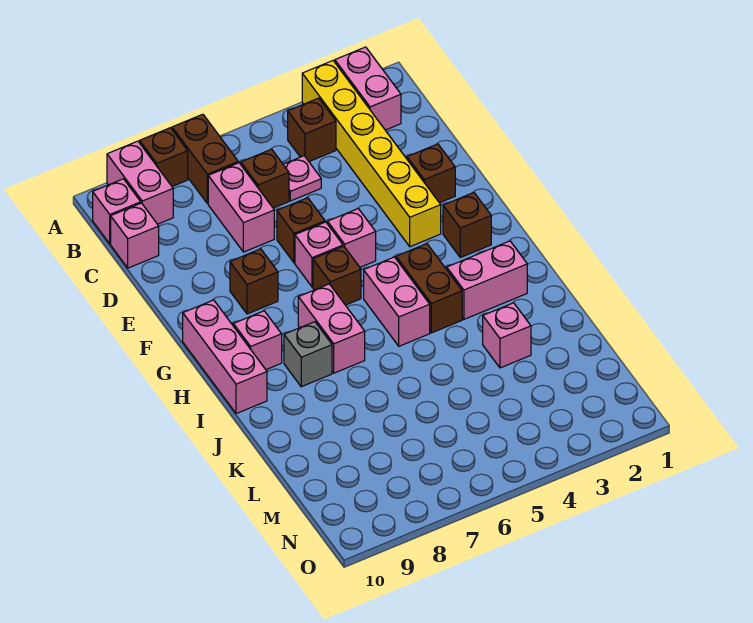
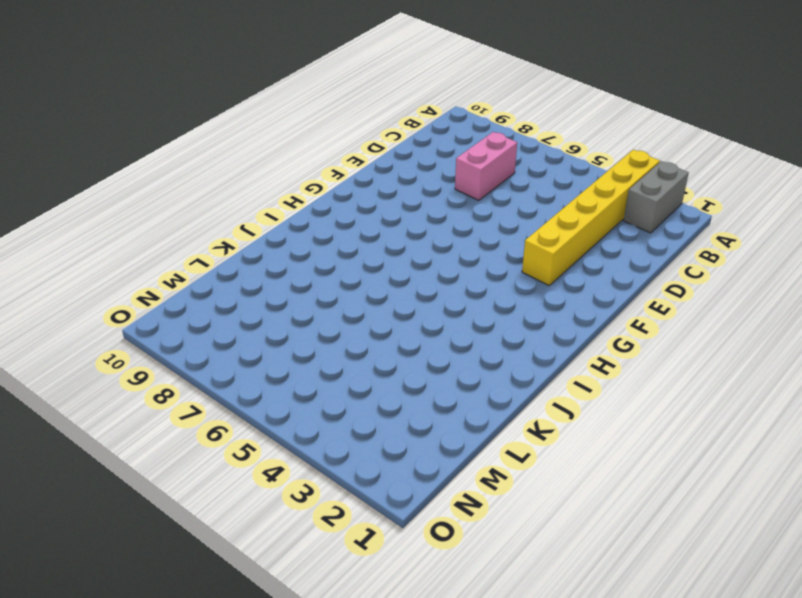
grey brick A2:B2 level 1 -> pink brick A2:B2 level 1
none -> brown brick A7:B7 level 1
none -> brown brick A8 level 1
none -> pink brick A9:B9 level 1

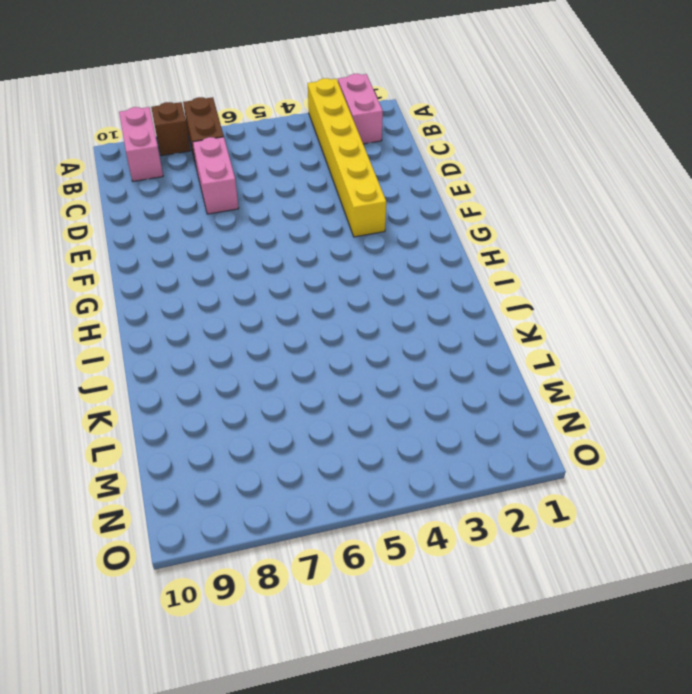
none -> brown brick B4 level 1
none -> pink brick B10 level 1
none -> pink plate C5 level 1

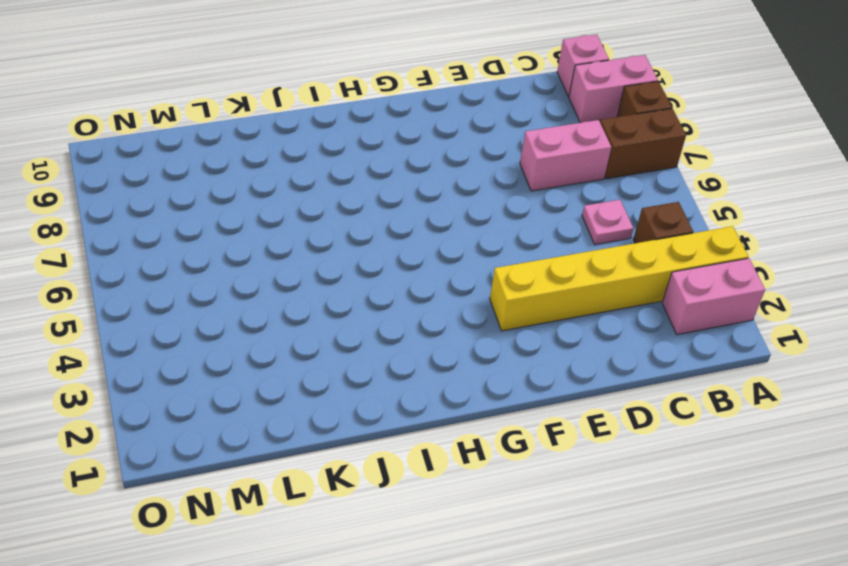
none -> brown brick C6 level 1
none -> pink brick C10 level 1
none -> brown brick E2 level 1

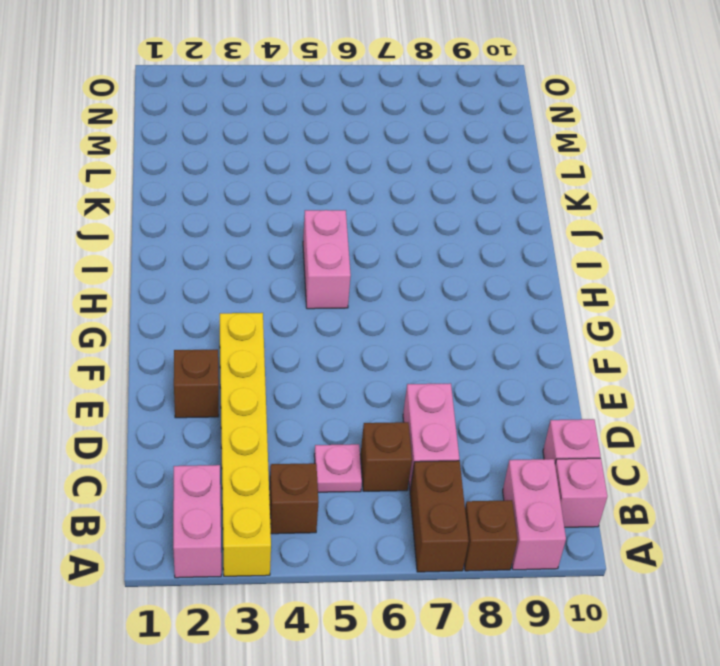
none -> brown brick E6 level 1
none -> pink brick F5 level 1
none -> pink brick F6 level 1

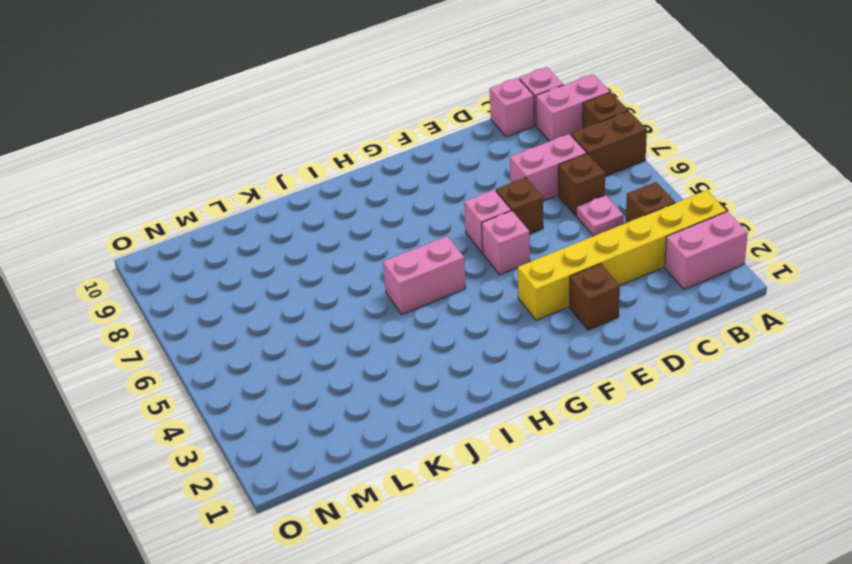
none -> brown brick F8 level 1
none -> brown brick G2 level 1
none -> brown brick G6 level 1

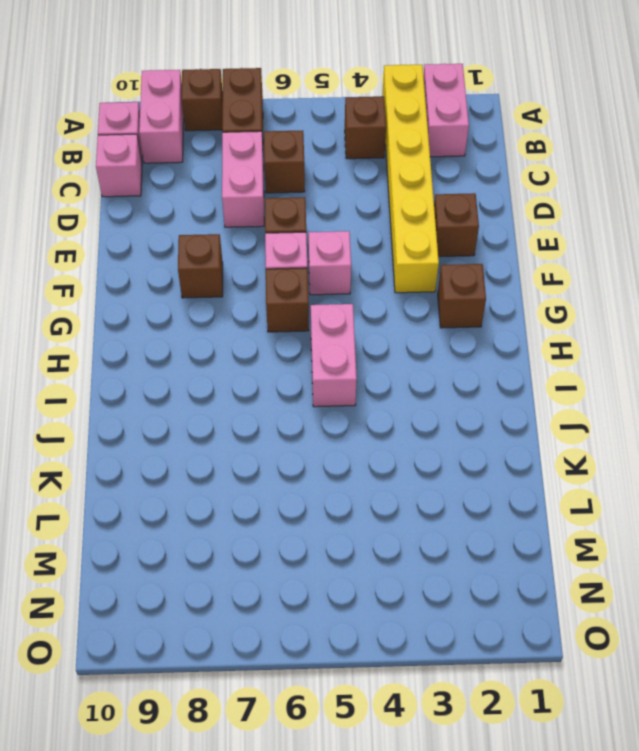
none -> pink plate C5 level 1
none -> pink brick G10:I10 level 1
none -> brown brick H4:I4 level 1

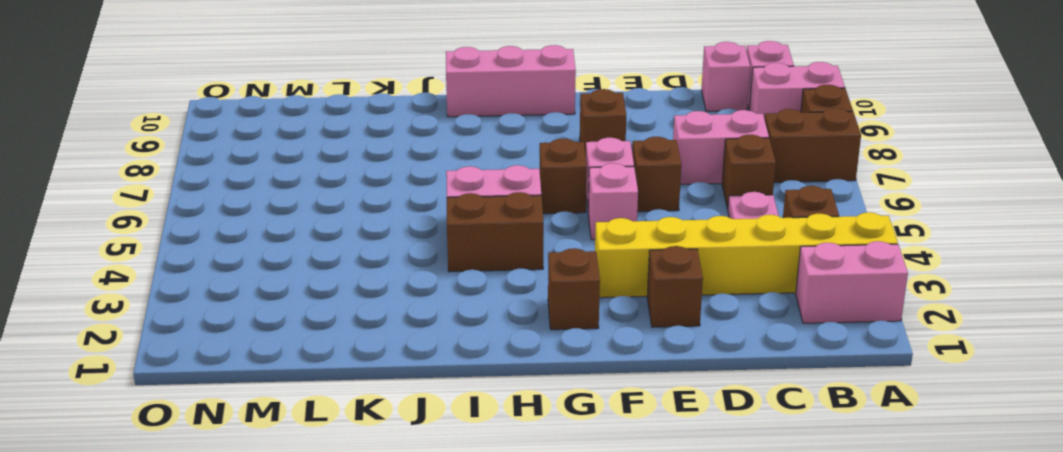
none -> pink brick H7:I7 level 1
none -> pink brick H9 level 1
none -> pink brick I2:I3 level 1

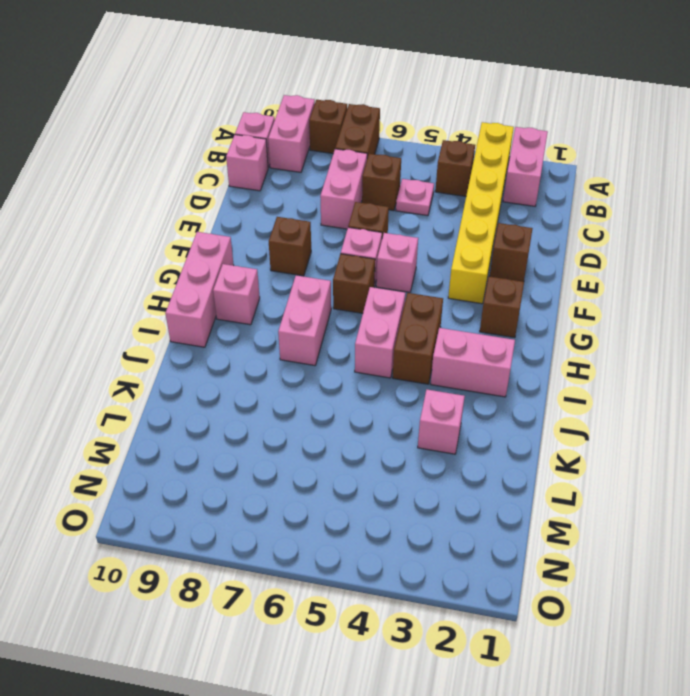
none -> grey brick I8 level 1

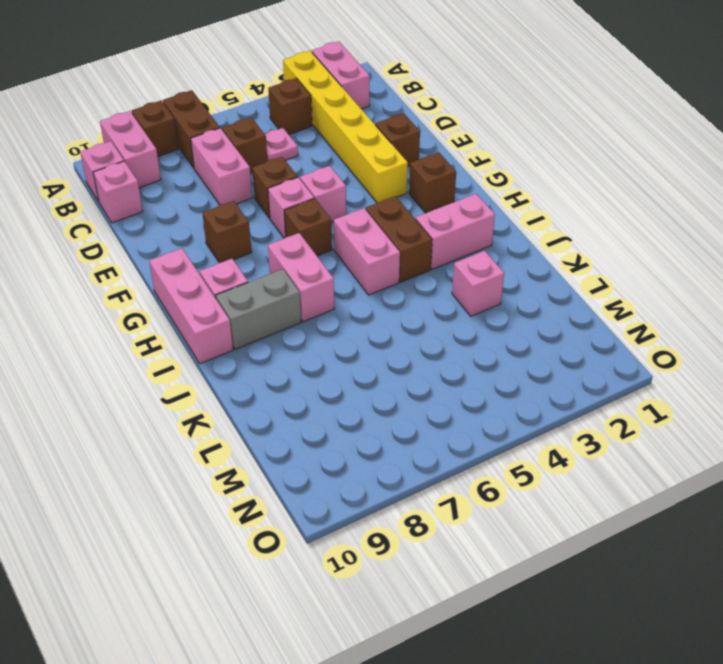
grey brick I8:I9 level 1 -> grey brick I8 level 1

